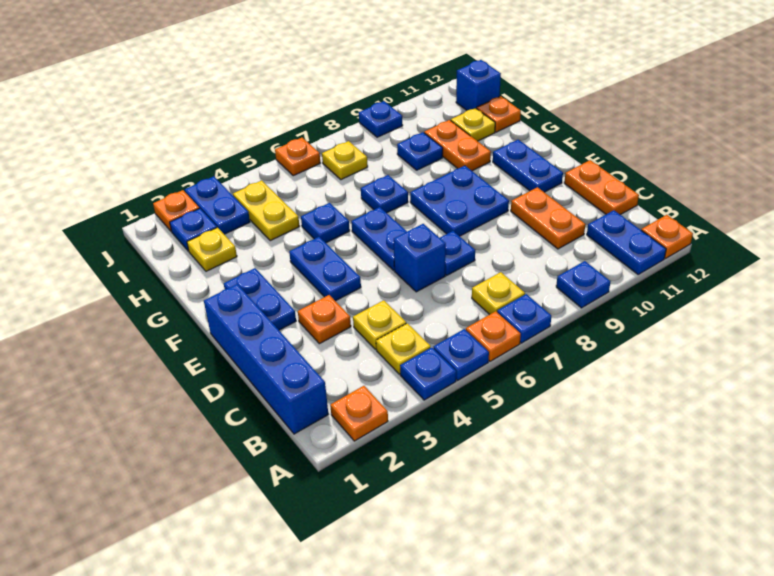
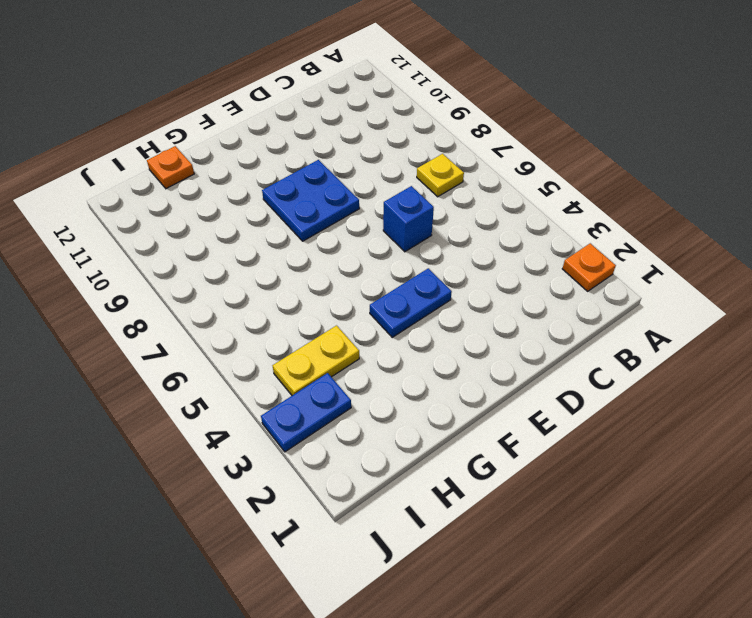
none -> blue plate A4 level 1
none -> blue plate A5 level 1
none -> orange plate A6 level 1
none -> blue plate A7 level 1

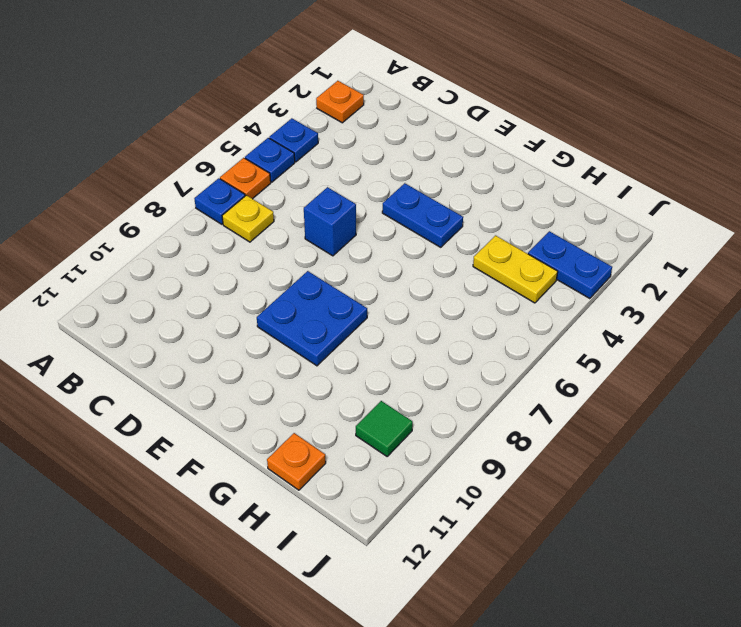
green tile I10 level 1 -> none
none -> blue plate A9 level 1
none -> blue plate A11:B11 level 1
none -> orange plate A12 level 1
none -> blue brick B1:E1 level 1

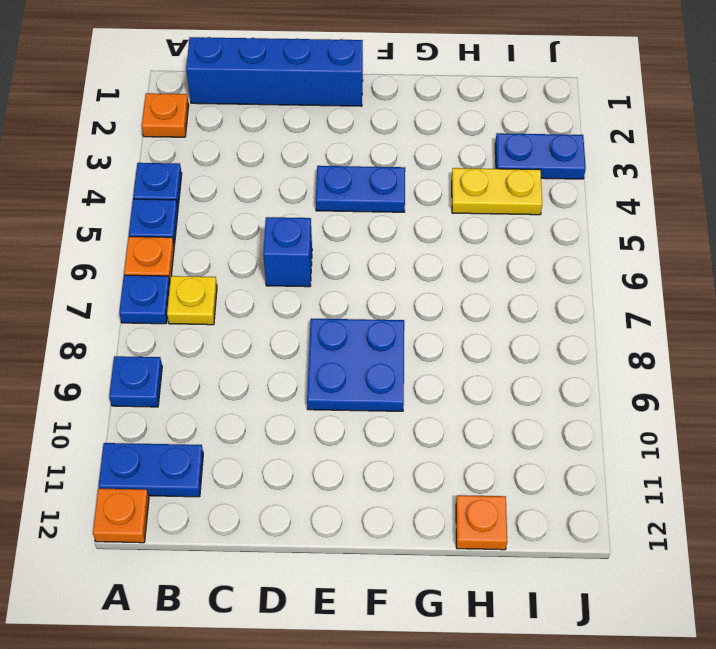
none -> yellow plate B4 level 1
none -> yellow plate C4 level 1
none -> orange plate C10:D10 level 1
none -> orange plate C12:D12 level 1

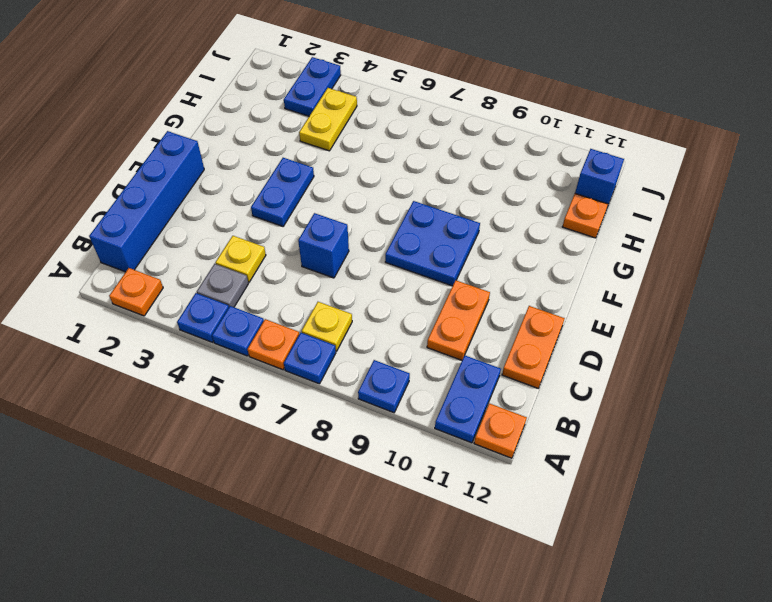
grey plate B4 level 1 -> yellow plate B4 level 1
none -> orange plate D3 level 1
none -> blue plate D7 level 1
none -> blue plate E2:F2 level 1
none -> blue plate E6:F6 level 1

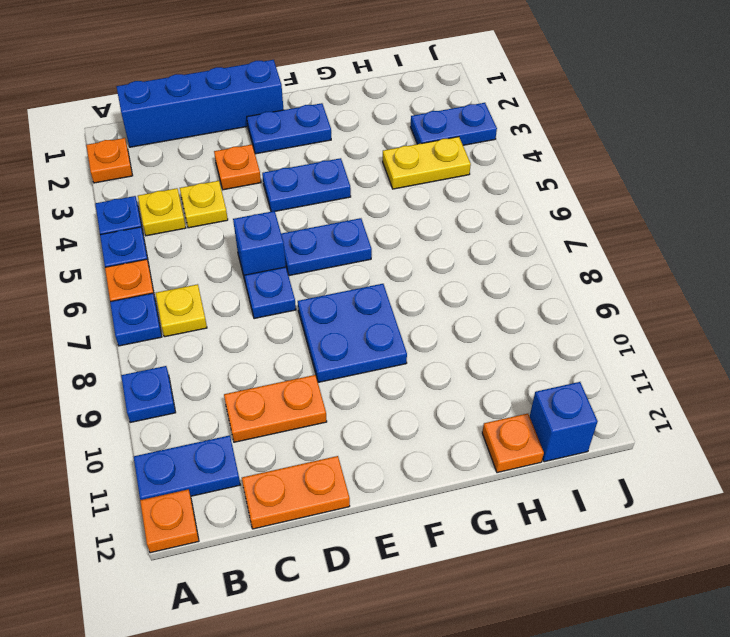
none -> blue plate E11:F11 level 1
none -> blue plate G5 level 1
none -> blue plate G7 level 1
none -> orange plate G10:H10 level 1

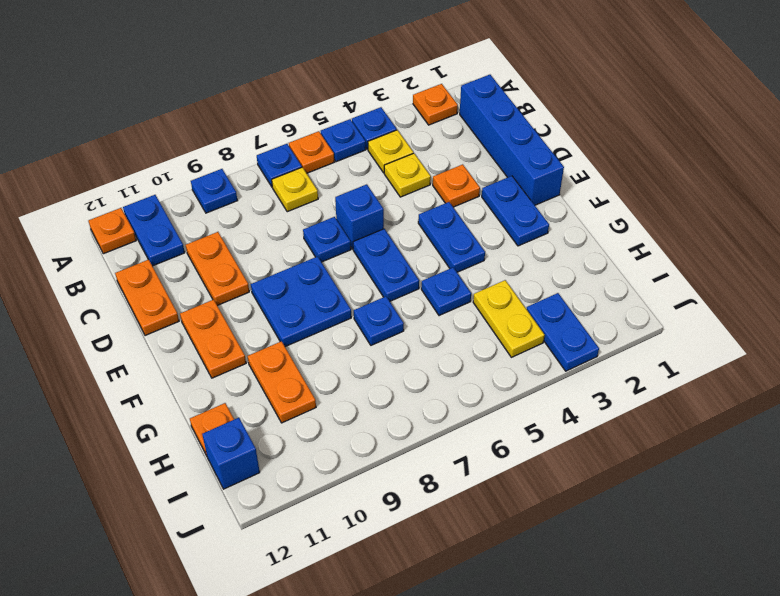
orange plate E11:F11 level 1 -> blue plate E11:F11 level 1
none -> yellow plate H2 level 1
none -> blue plate H9 level 1
none -> yellow plate H11 level 1
none -> blue plate I2 level 1

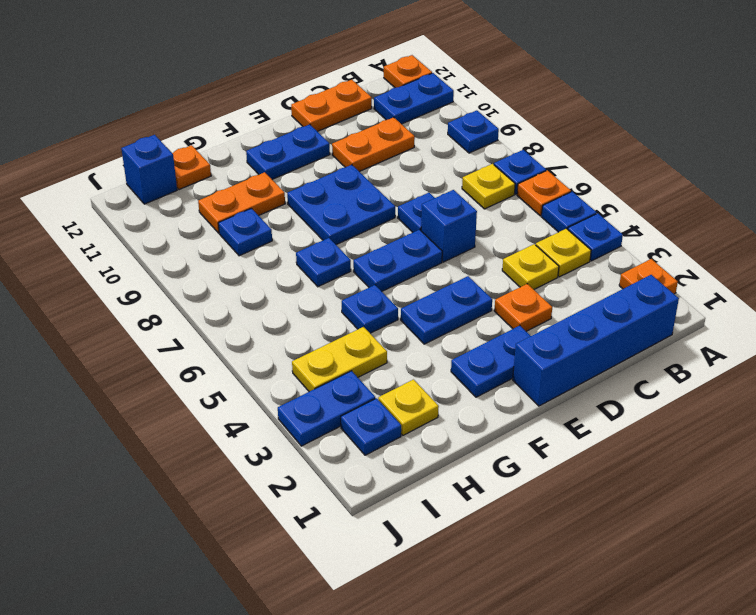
none -> yellow plate H11 level 1
none -> yellow plate I7 level 1
none -> orange plate J2 level 1
none -> orange plate J6 level 1

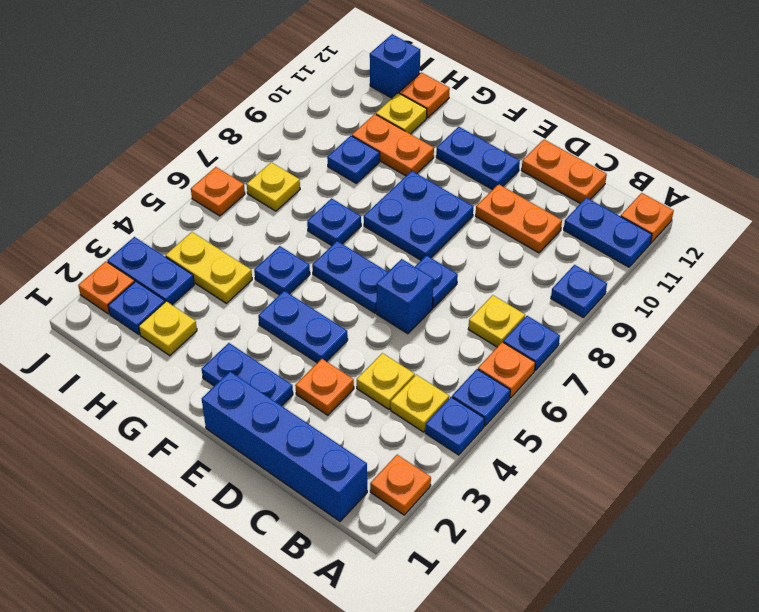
none -> blue plate J9 level 1

